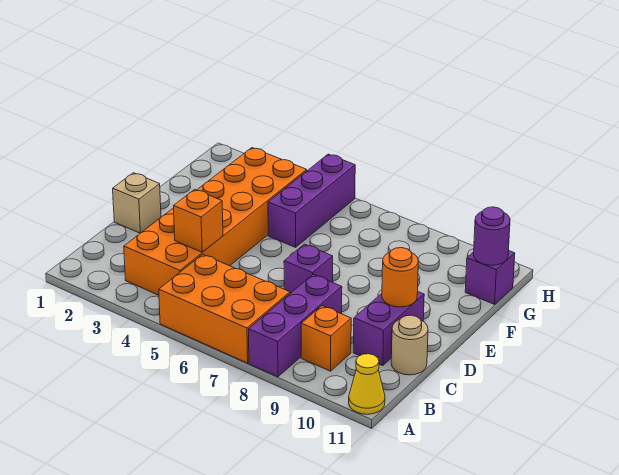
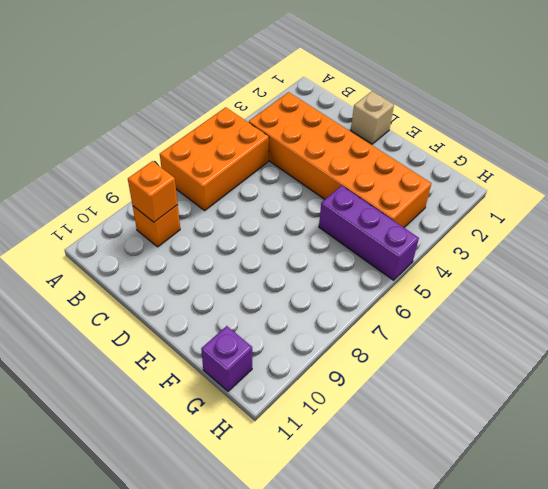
orange brick B9 level 2 -> orange brick C4 level 2
none -> purple brick A8:C8 level 1
none -> yellow cone A11 level 1
none -> purple brick C10:D10 level 1

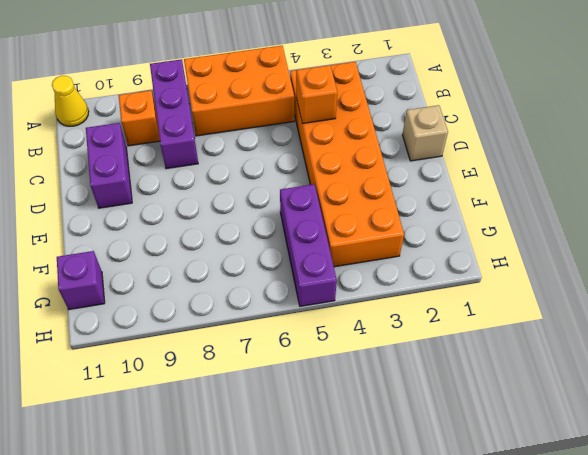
none -> tan round brick C11 level 1
none -> purple brick D7 level 1
none -> orange round brick D10 level 2

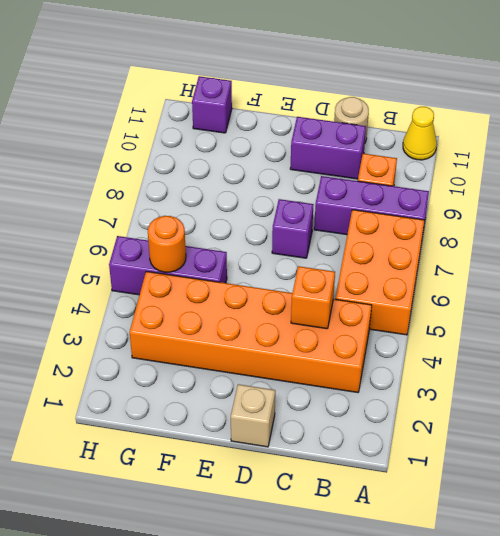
orange round brick G5 level 2 -> orange round brick D10 level 2
none -> purple round brick G11 level 2

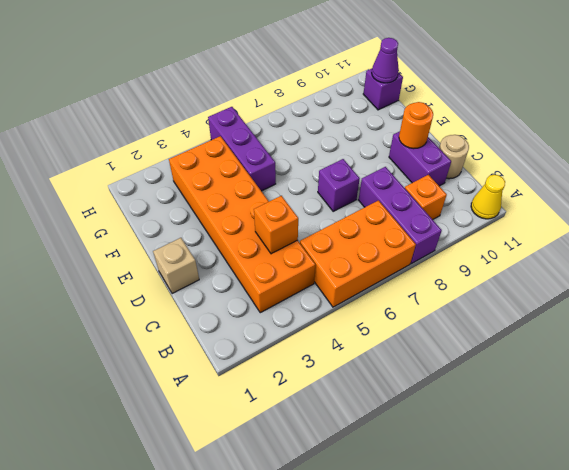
purple cone G11 level 2 -> purple round brick G11 level 2

